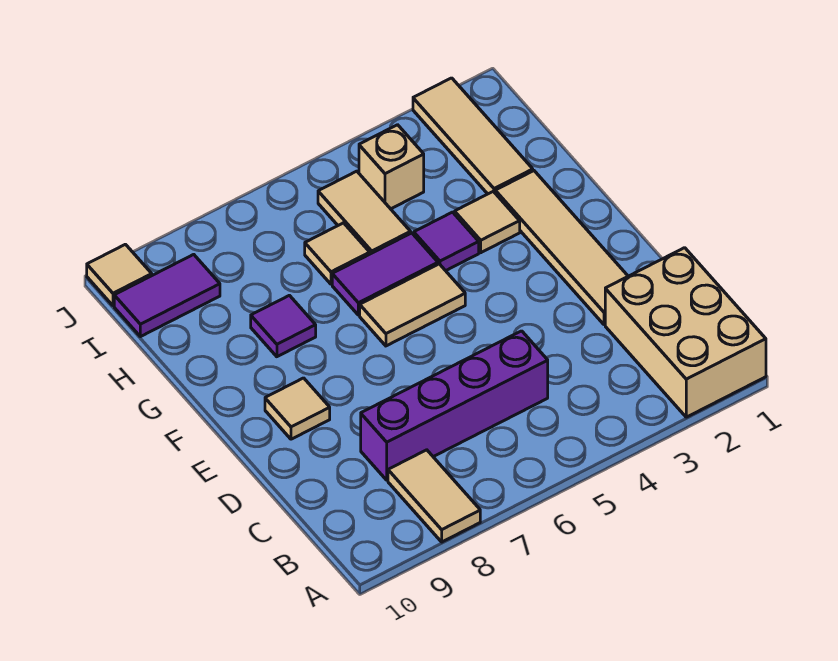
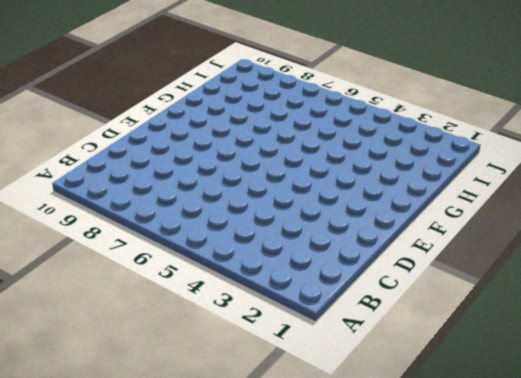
none -> tan brick A1:C2 level 1
none -> tan tile A8:B8 level 1
none -> purple brick C5:C8 level 1

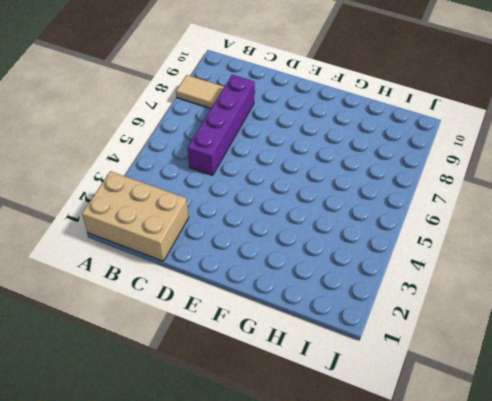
none -> tan tile D2:G2 level 1
none -> tan tile E9 level 1
none -> tan tile F5:F6 level 1

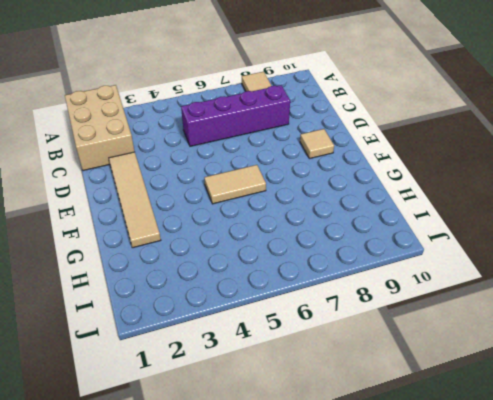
none -> tan tile G3 level 1
none -> purple tile G4 level 1
none -> purple tile G5:G6 level 1

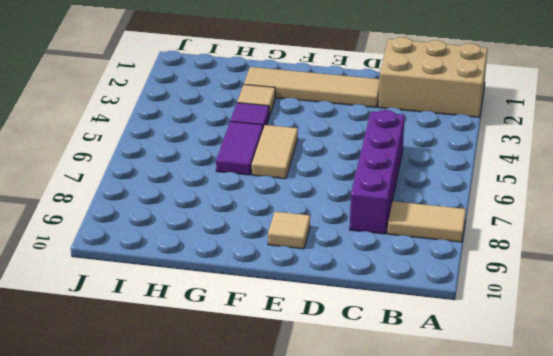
none -> purple tile G8 level 1
none -> tan tile H2:J2 level 1
none -> tan tile H5:I5 level 1

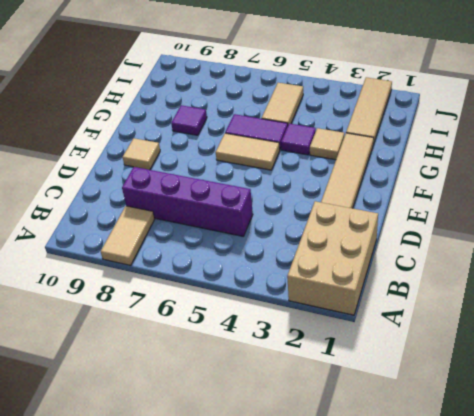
none -> tan tile H6 level 1
none -> tan brick I4 level 1
none -> purple tile I9:I10 level 1

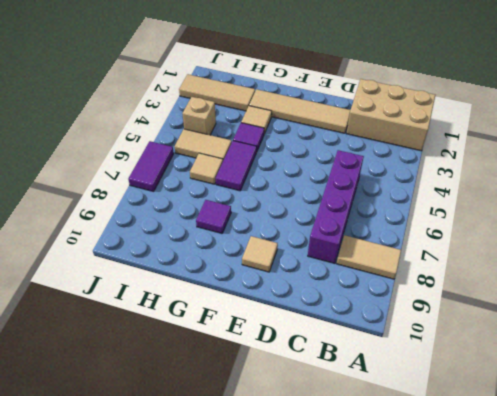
purple tile J6:J7 level 1 -> purple tile I9:I10 level 1
none -> tan tile F5:F6 level 1
none -> tan tile J10 level 1

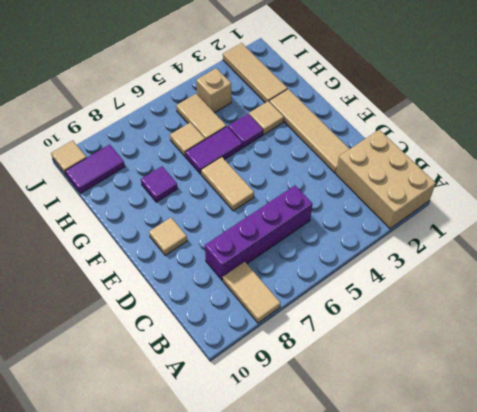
tan tile E6:F6 level 1 -> tan tile F5:F6 level 1

